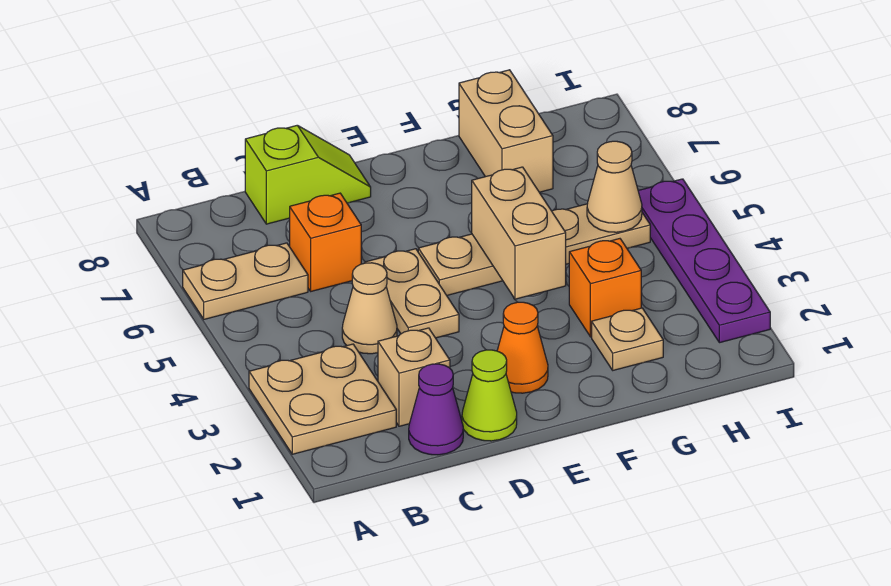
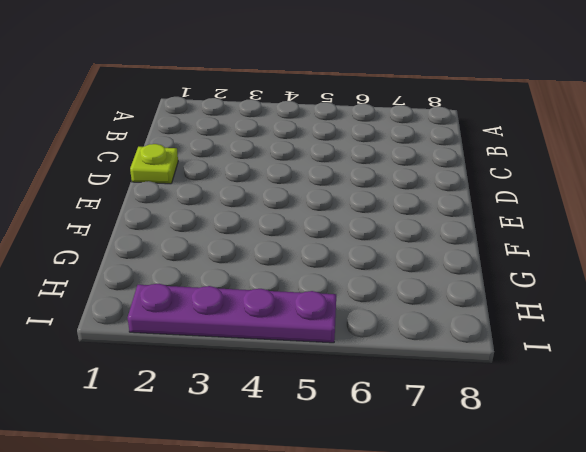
lime plate D1 level 1 -> lime cone D1 level 1
none -> tan plate A2:B3 level 1
none -> tan plate A6:B6 level 1
none -> purple cone C1 level 1

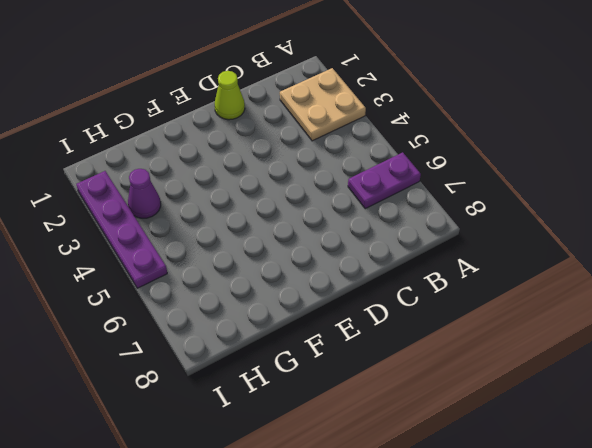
purple plate A6:B6 level 1 -> tan plate A6:B6 level 1
purple cone H3 level 1 -> purple cone C1 level 1
none -> tan brick C2 level 1
none -> tan cone C4 level 1
none -> orange brick C6 level 1

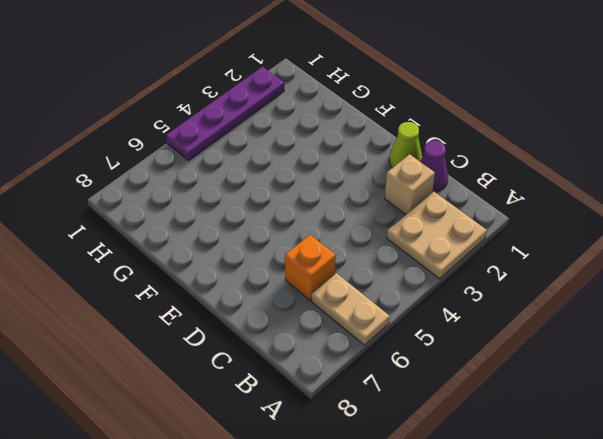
none -> tan cone C4 level 1
none -> lime slope C8:D8 level 1 top C
none -> tan plate D4:D5 level 1

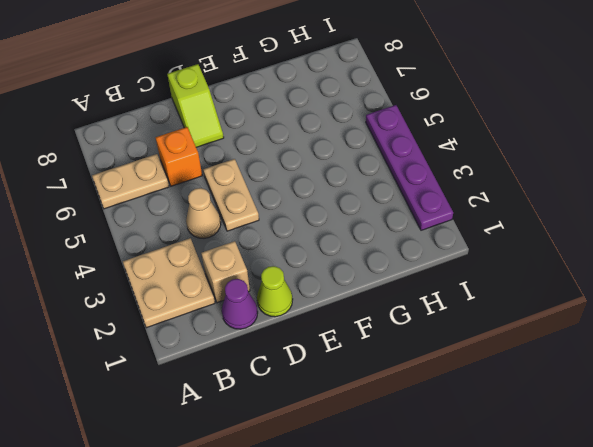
lime slope D7:D8 level 1 top 8 -> lime slope C8:D8 level 1 top C
none -> orange cone E2 level 1
none -> tan plate E5:H5 level 1
none -> tan plate G2 level 1

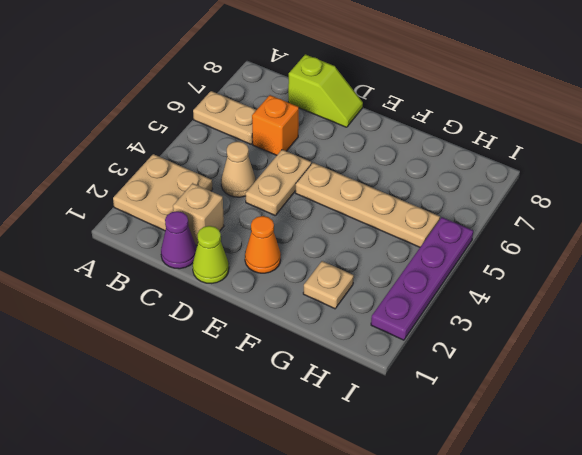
none -> orange brick G3 level 1
none -> tan brick G7:G8 level 1
none -> tan brick F4:F5 level 2

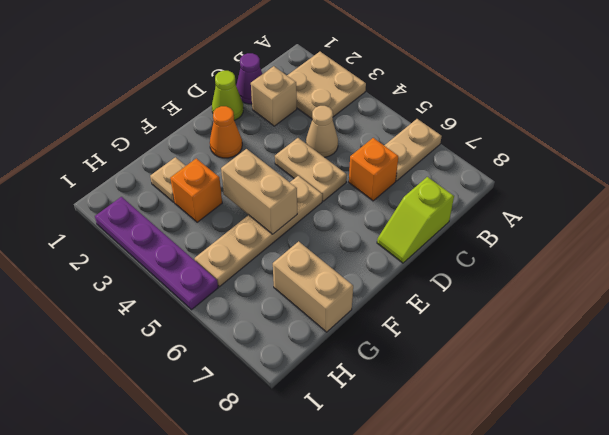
none -> tan cone H5 level 2

